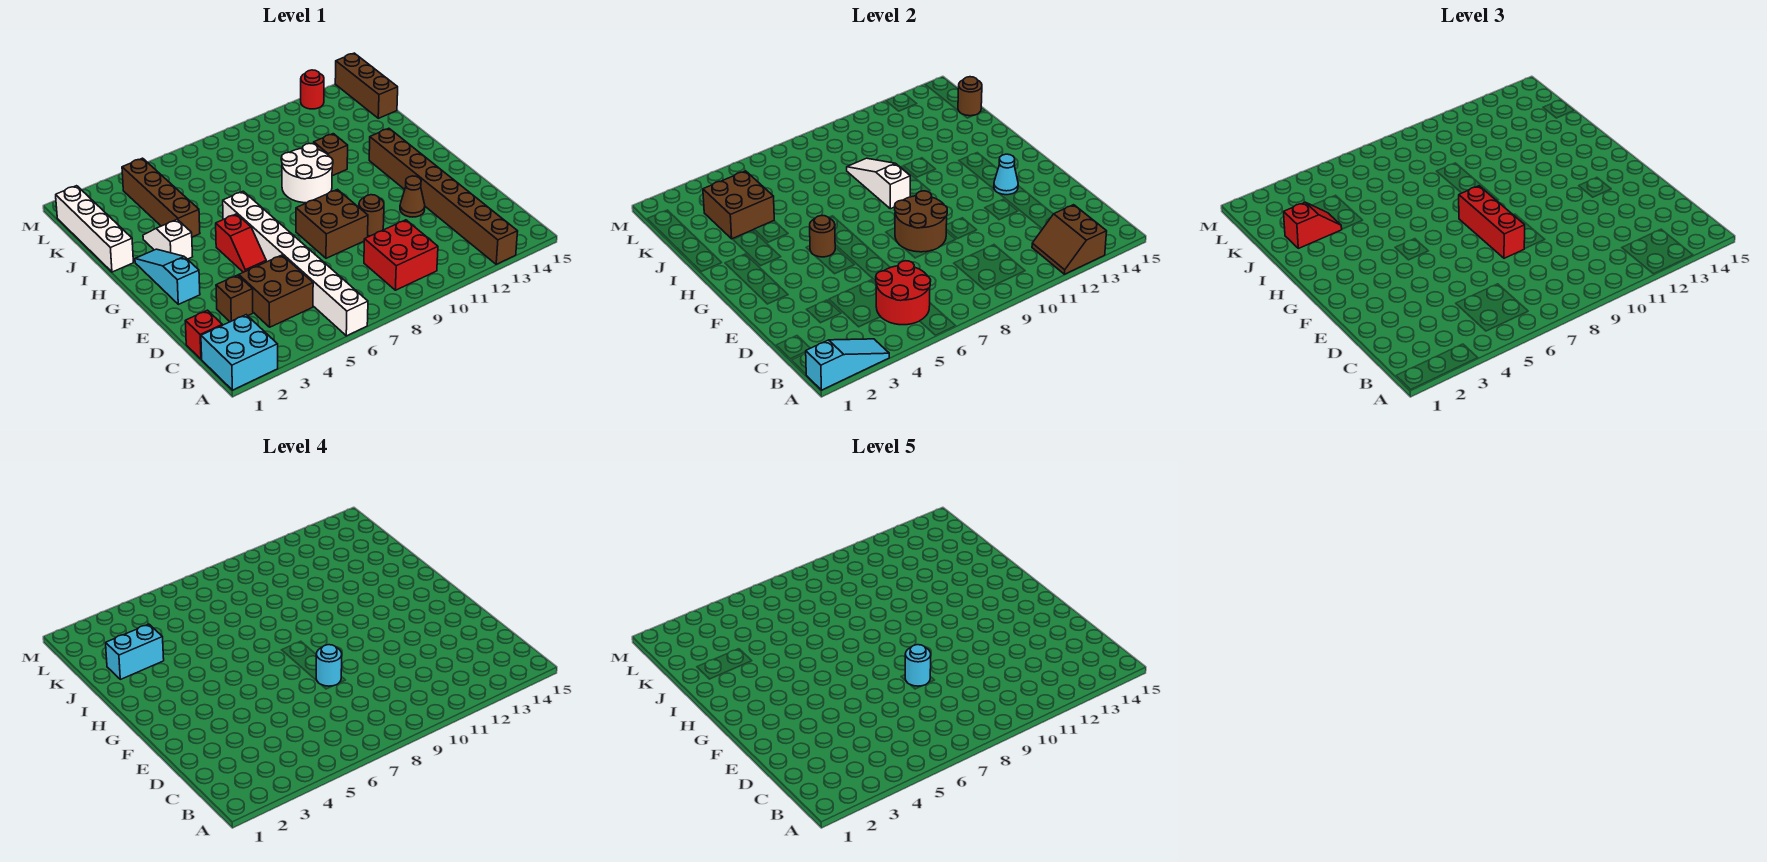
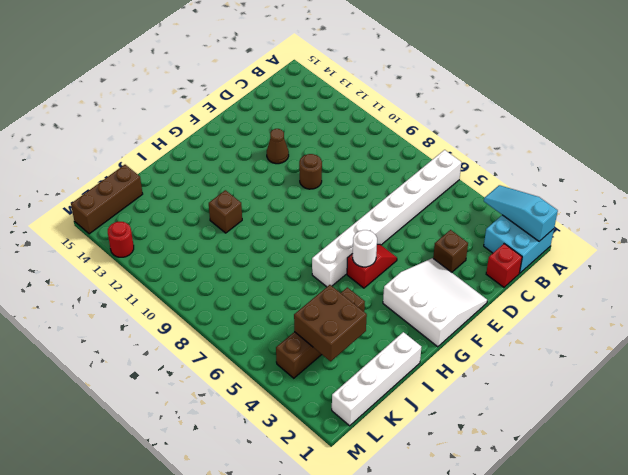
white slope E1:G3 level 1 top G -> cyan slope F2:H2 level 1 top F
white round brick G5 level 2 -> brown round brick G5 level 2
none -> brown brick A13:H13 level 1
none -> red brick B9:C10 level 1
none -> brown brick C4:D5 level 1
none -> brown brick E8:F9 level 1

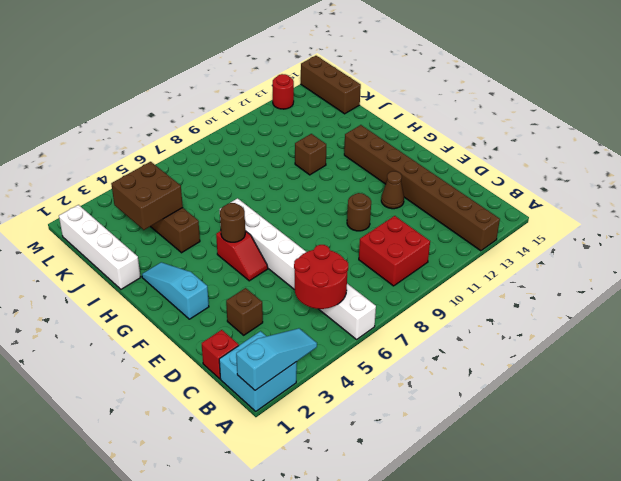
none -> brown brick C4:D5 level 1
none -> brown brick E8:F9 level 1
none -> white slope H3:I3 level 1 top H
none -> white round brick H9:I10 level 1

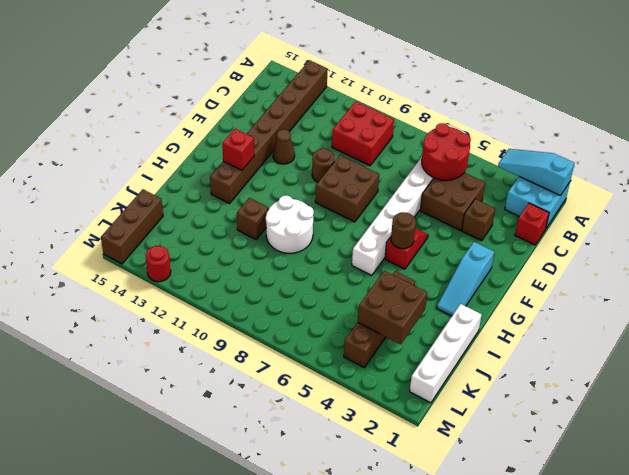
red brick G13 level 2 -> none
none -> white slope H3:I3 level 1 top H
none -> brown slope A12:B13 level 2 top 13
none -> brown round brick E8:F9 level 2
none -> cyan cone F13 level 2

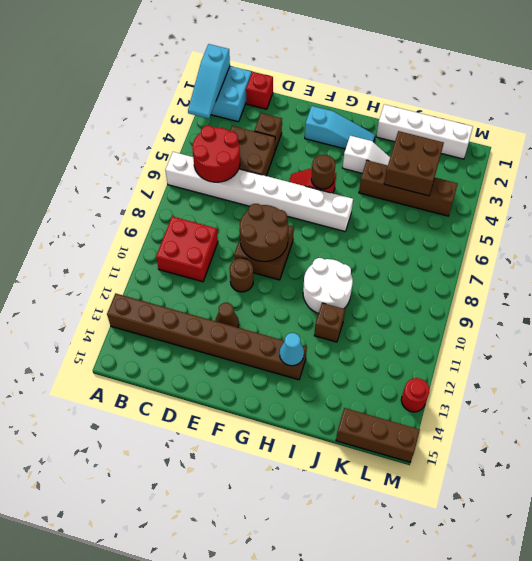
cyan cone H13 level 2 -> cyan cone F13 level 2
none -> brown slope A12:B13 level 2 top 13
none -> white slope H9:J9 level 2 top H
none -> brown round brick K15 level 2
none -> red brick E8:G8 level 3

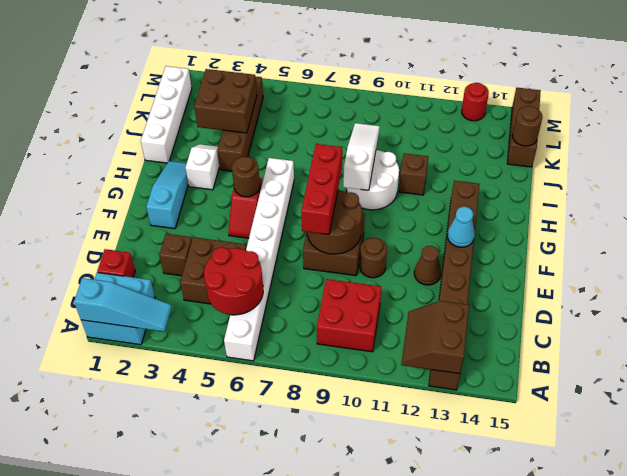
none -> red slope J2:J3 level 3 top 2
none -> cyan round brick E8 level 4
none -> cyan brick J2:J3 level 4
none -> cyan round brick E8 level 5

